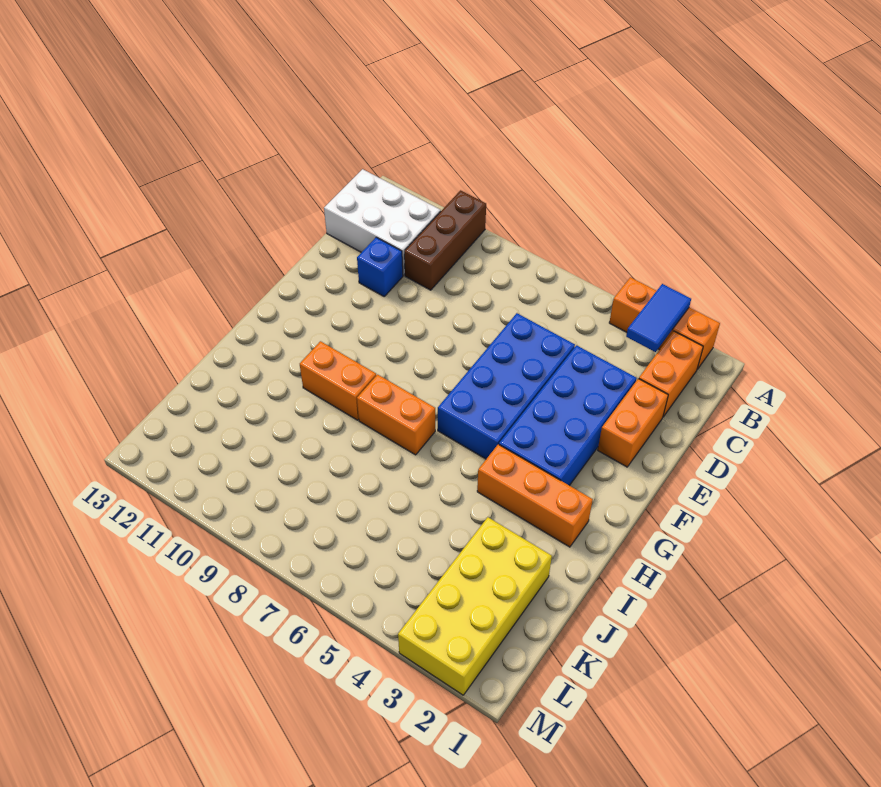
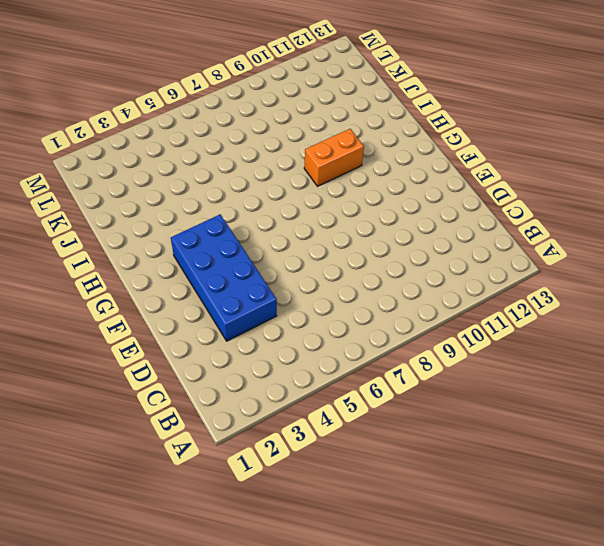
none -> orange brick A2:A4 level 1
none -> brown brick A10:C10 level 1
none -> orange brick B2:C2 level 1

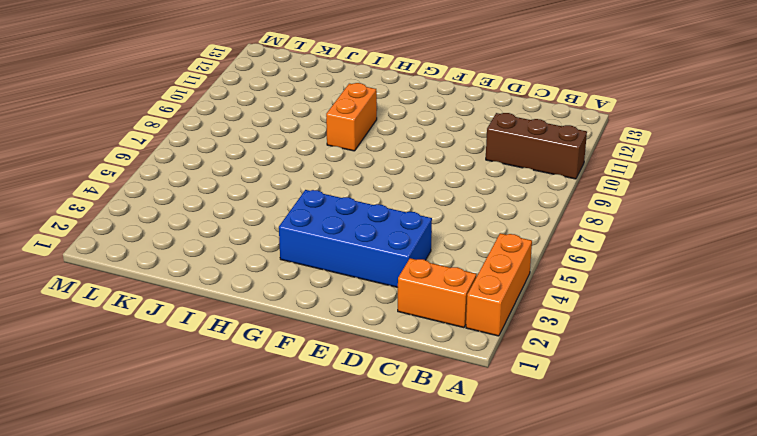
none -> white brick B11:C13 level 1
none -> orange brick D2:E2 level 1
none -> blue brick D5:G6 level 1

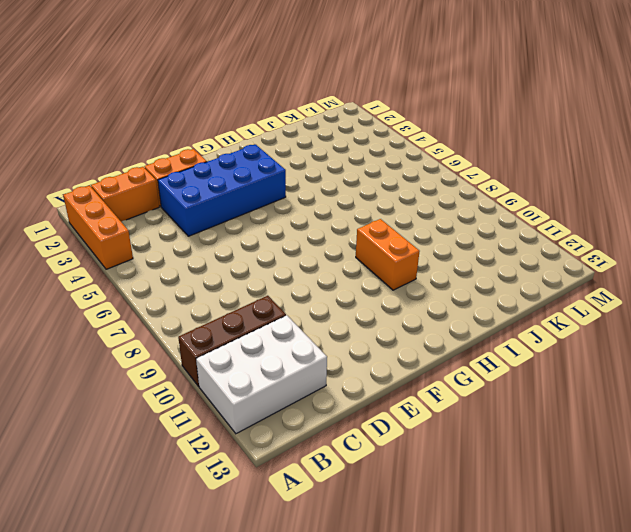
white brick A11:C12 level 1 -> white brick B11:C13 level 1
none -> blue brick D5:G6 level 1
none -> blue brick D11 level 1
none -> orange brick H2:H4 level 1

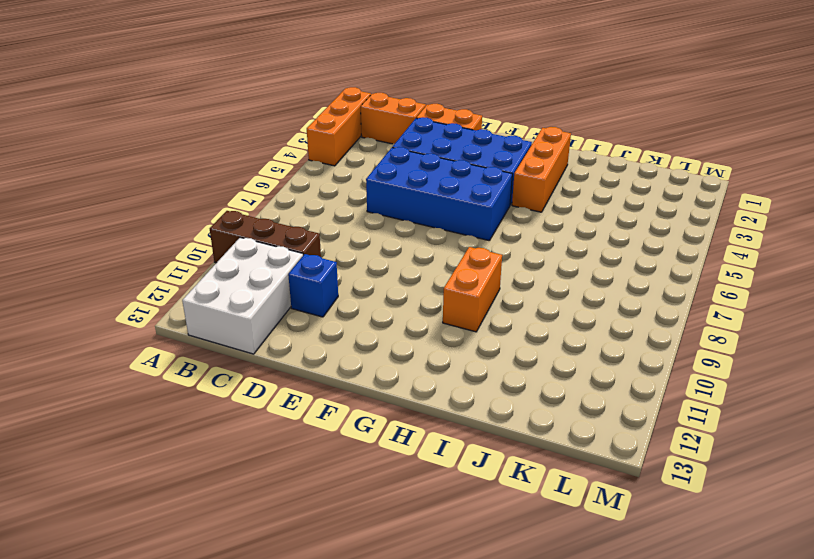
none -> orange brick H7:H8 level 1
none -> yellow brick J2:M3 level 1
none -> blue tile A3:B3 level 2

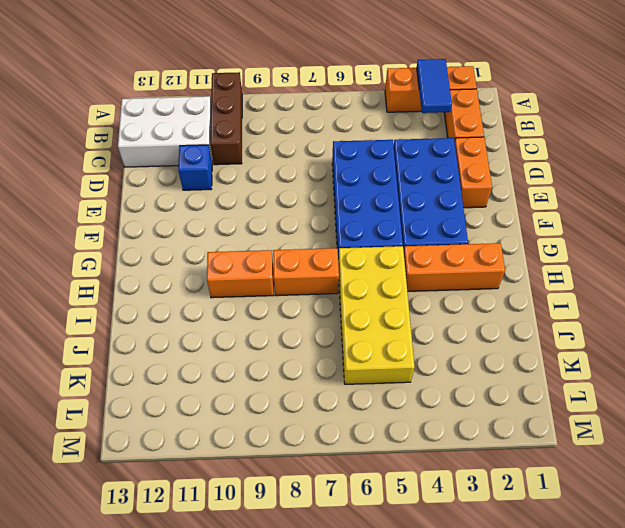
yellow brick H5:K6 level 1 -> yellow brick J2:M3 level 1

